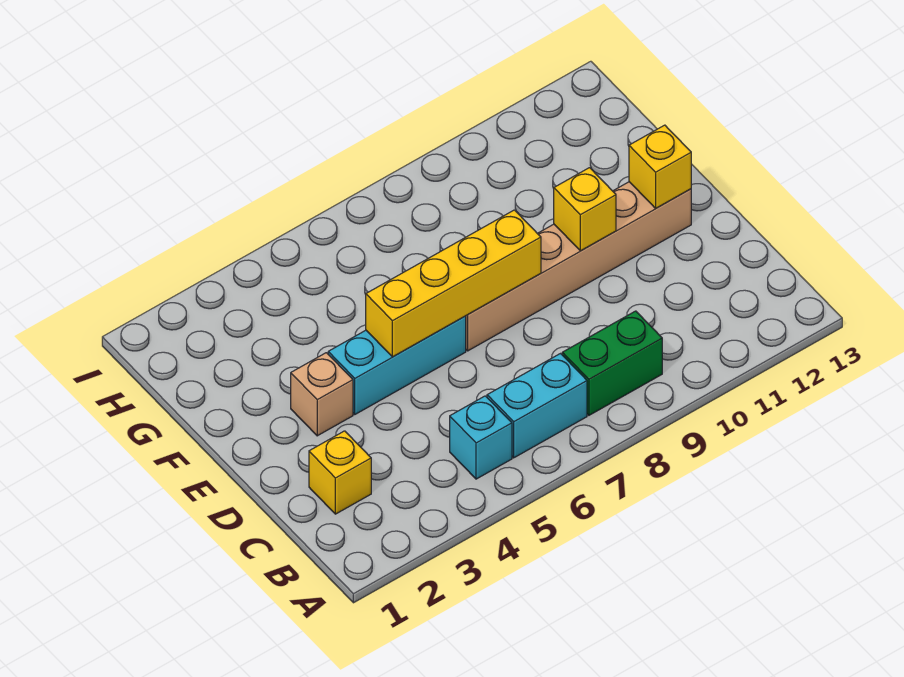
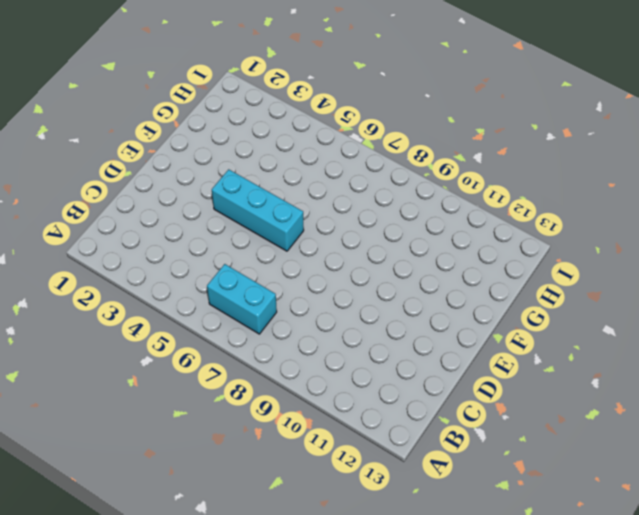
none -> cyan brick B5 level 1
none -> green brick B8:B9 level 1

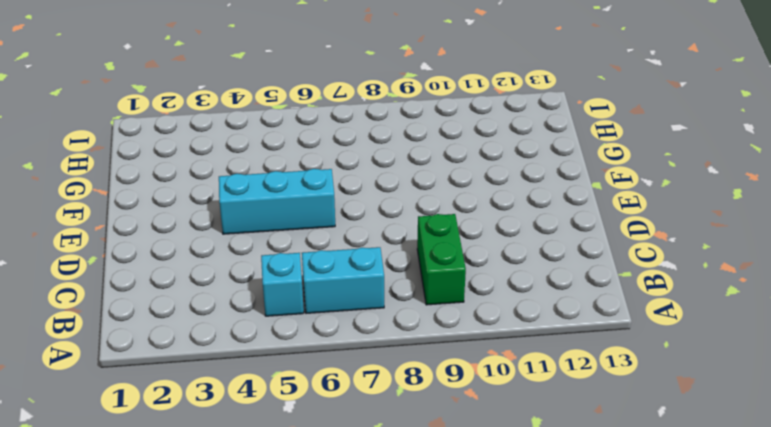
green brick B9:C9 level 1 -> green brick B8:B9 level 1
none -> yellow brick C2 level 1
none -> tan brick E3 level 1

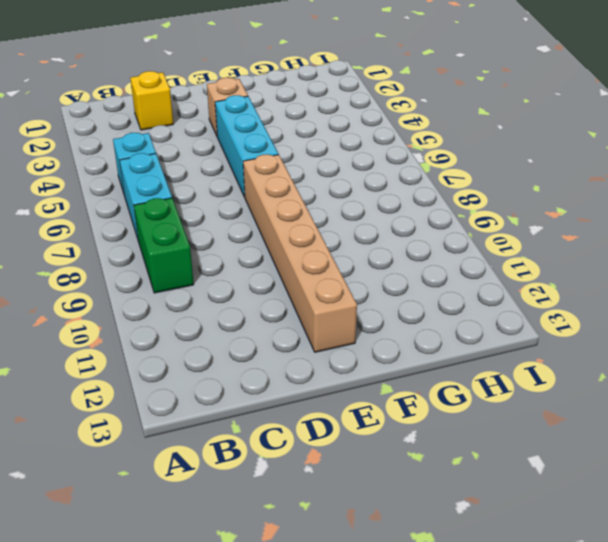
none -> yellow brick E5:E8 level 2
none -> yellow brick E10 level 2

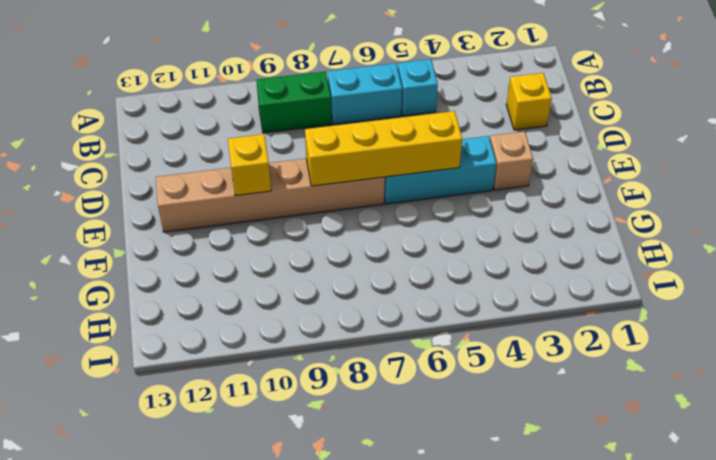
none -> yellow brick E12 level 2

